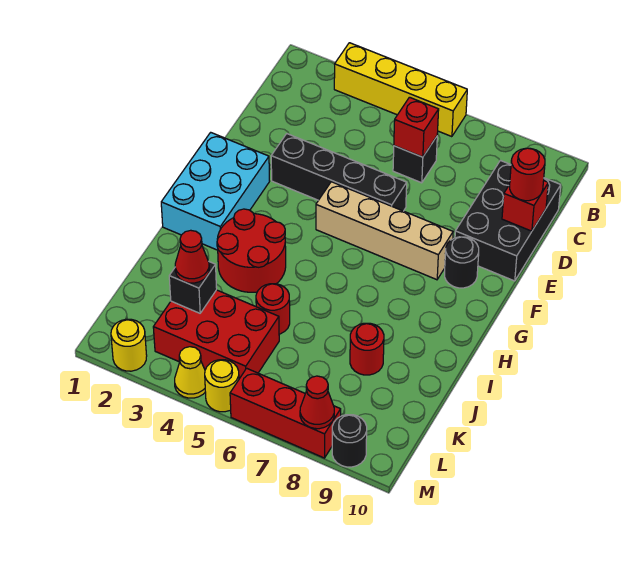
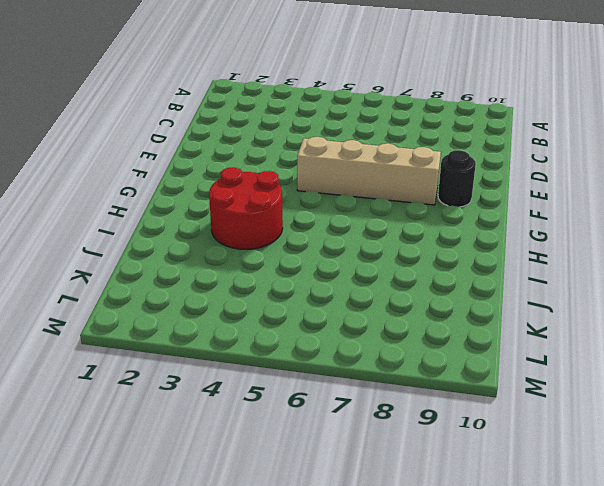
none -> yellow brick A3:A6 level 1
none -> black brick C6 level 1
none -> black brick C9:E10 level 1

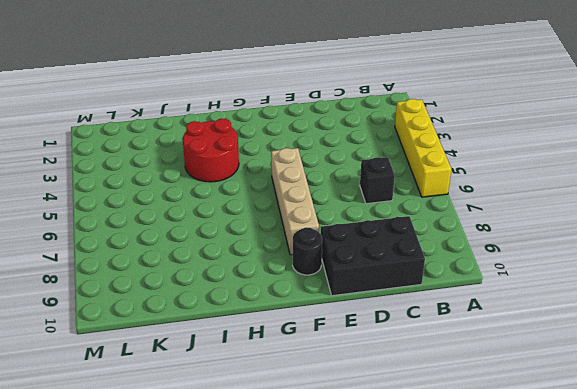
none -> black brick E3:E6 level 1
none -> cyan brick F1:H2 level 1
none -> red round brick J5 level 1

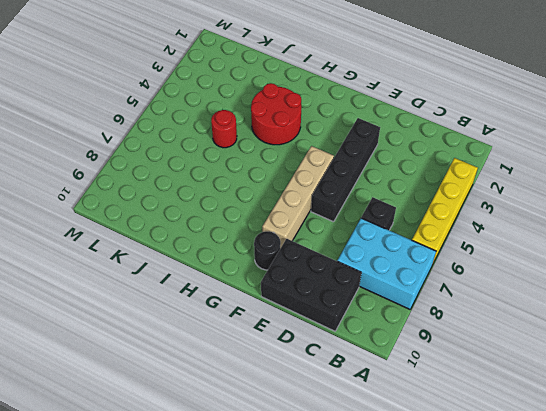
cyan brick A7:C8 level 1 -> cyan brick F1:H2 level 1
none -> red round brick J8 level 1
none -> red brick K3:L5 level 1
none -> yellow round brick M2 level 1

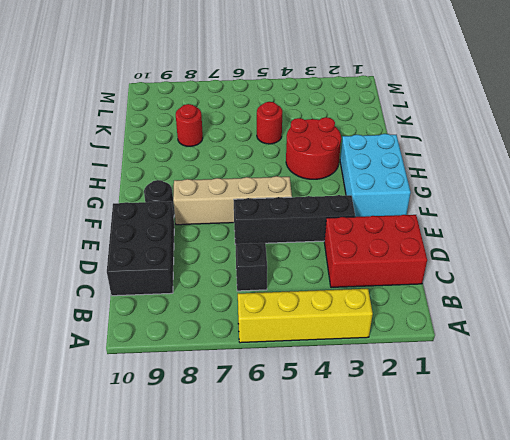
red brick C1:D3 level 1 -> red brick K3:L5 level 1
none -> yellow round brick M2 level 1
none -> yellow cone M4 level 1
none -> yellow round brick M5 level 1

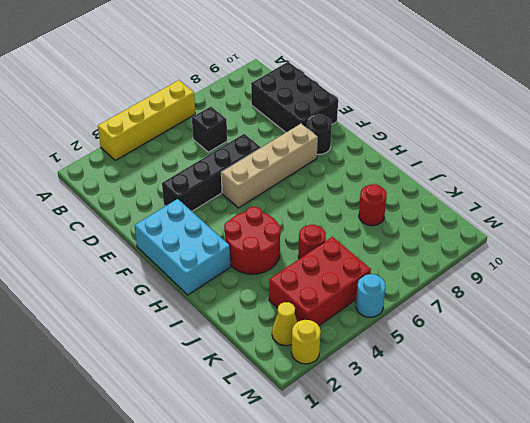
yellow cone L2 level 1 -> yellow cone M4 level 1
cyan round brick M5 level 1 -> yellow round brick M5 level 1
none -> red brick M6:M8 level 1
none -> black round brick M9 level 1
none -> red brick C6 level 2

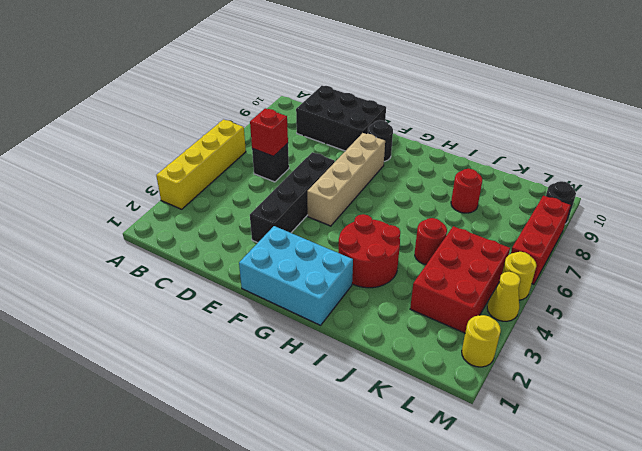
none -> red brick D10 level 2
none -> black brick K3 level 2
none -> red cone M8 level 2

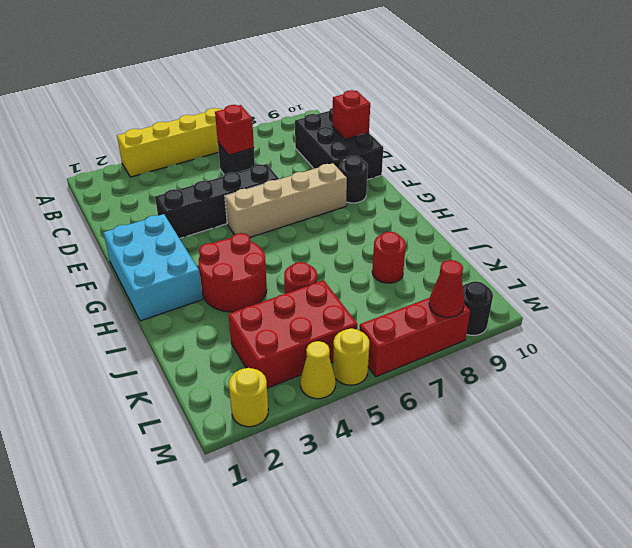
none -> black brick K3 level 2
none -> red round brick D10 level 3
none -> red cone K3 level 3

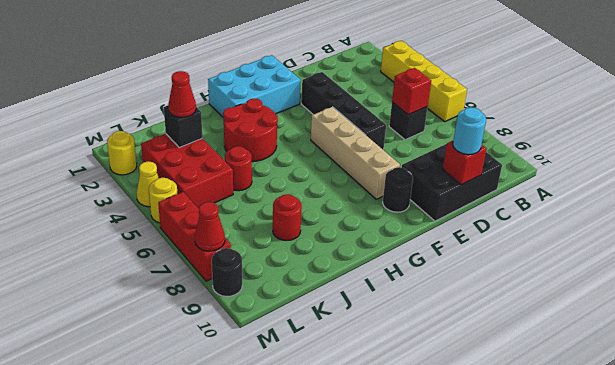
cyan round brick D10 level 3 -> red round brick D10 level 3

